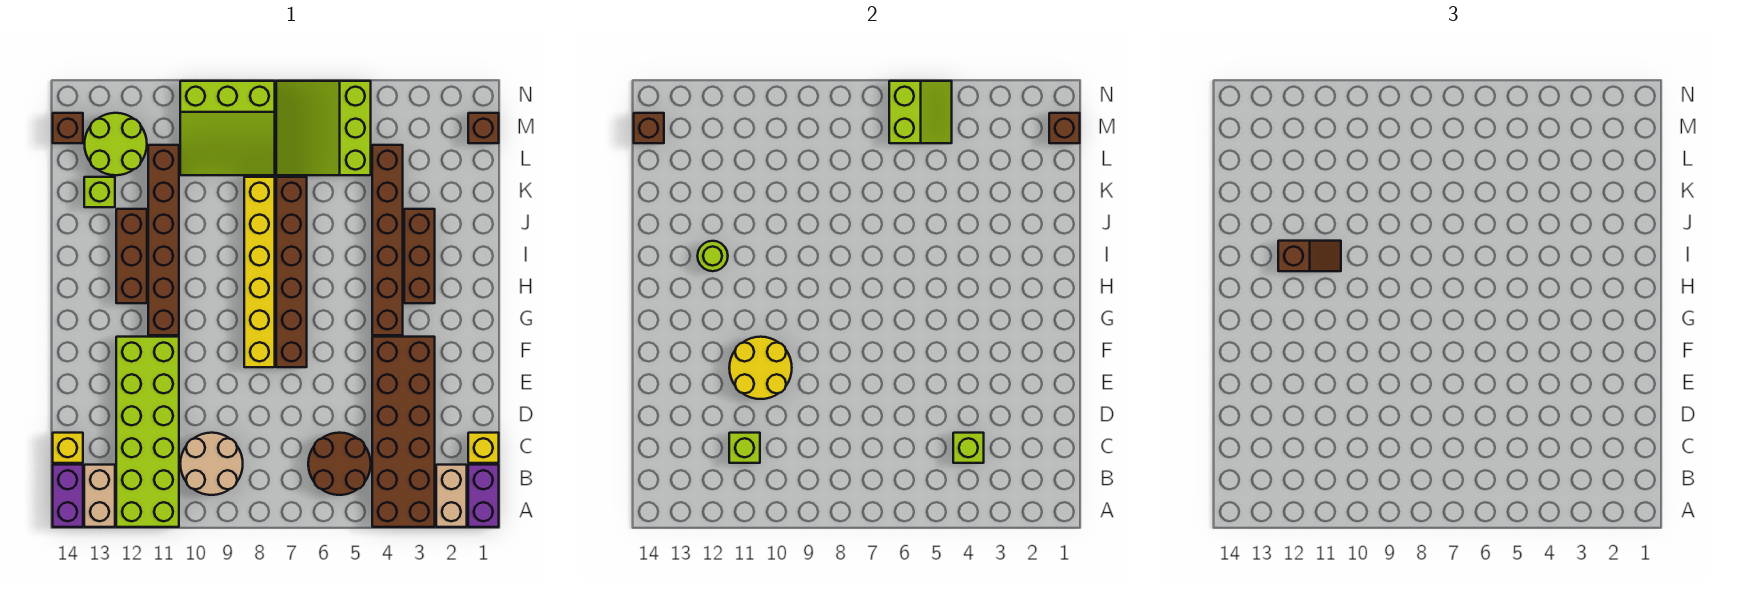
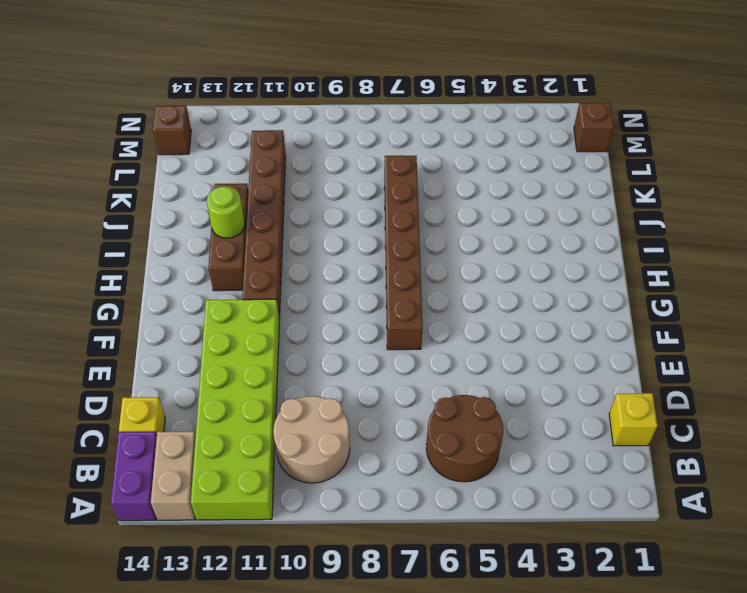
none -> purple brick A1:B1 level 1
none -> tan brick A2:B2 level 1
none -> brown brick A3:F4 level 1
none -> yellow brick F8:K8 level 1

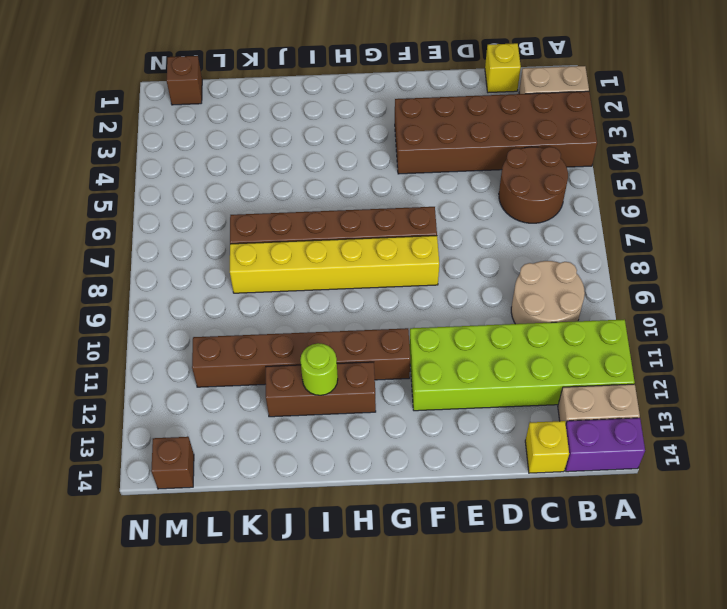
none -> purple brick A1:B1 level 1
none -> brown brick G4:L4 level 1
none -> brown brick H3:J3 level 1
none -> lime brick K13 level 1

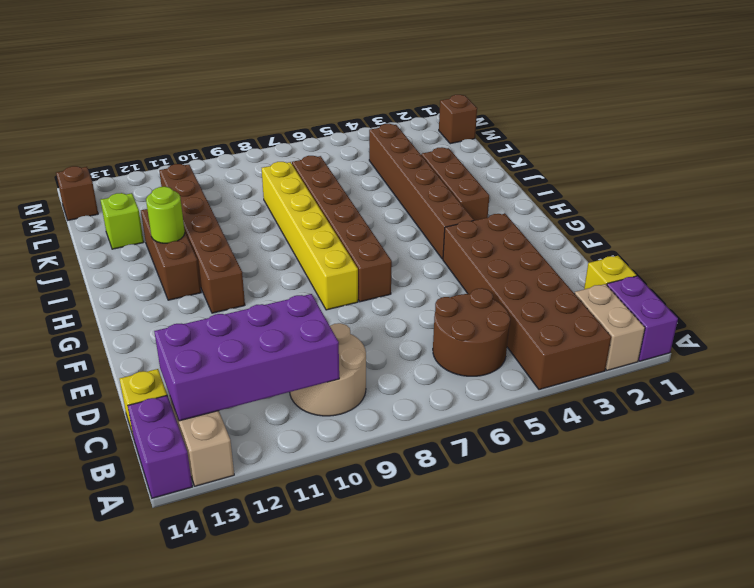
purple brick B10:C13 level 2 -> lime brick C11 level 2
none -> lime brick A11:F12 level 1
none -> lime slope L5:N7 level 1 top 5
none -> lime slope L8:N10 level 1 top N
none -> lime round brick L12:M13 level 1

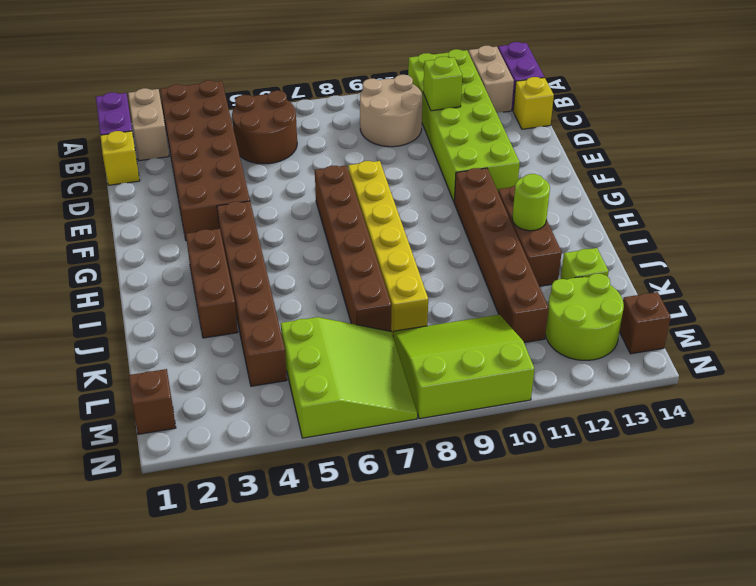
none -> lime brick C4 level 2
none -> yellow round brick E10:F11 level 2
none -> brown brick M1 level 2
none -> lime slope M5:N6 level 2 top 6

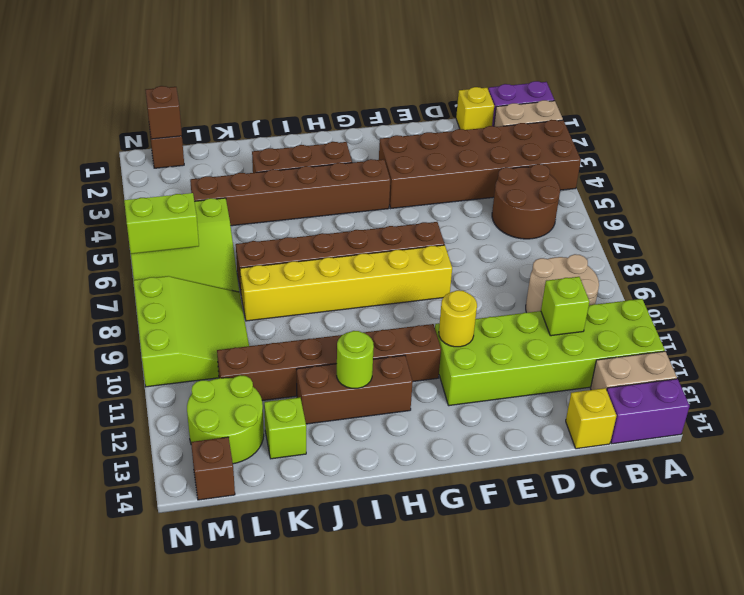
yellow round brick F11 level 2 -> yellow round brick E10:F11 level 2
none -> lime brick C4 level 2
none -> brown brick M14 level 2
none -> brown slope I11:I12 level 3 top 12

